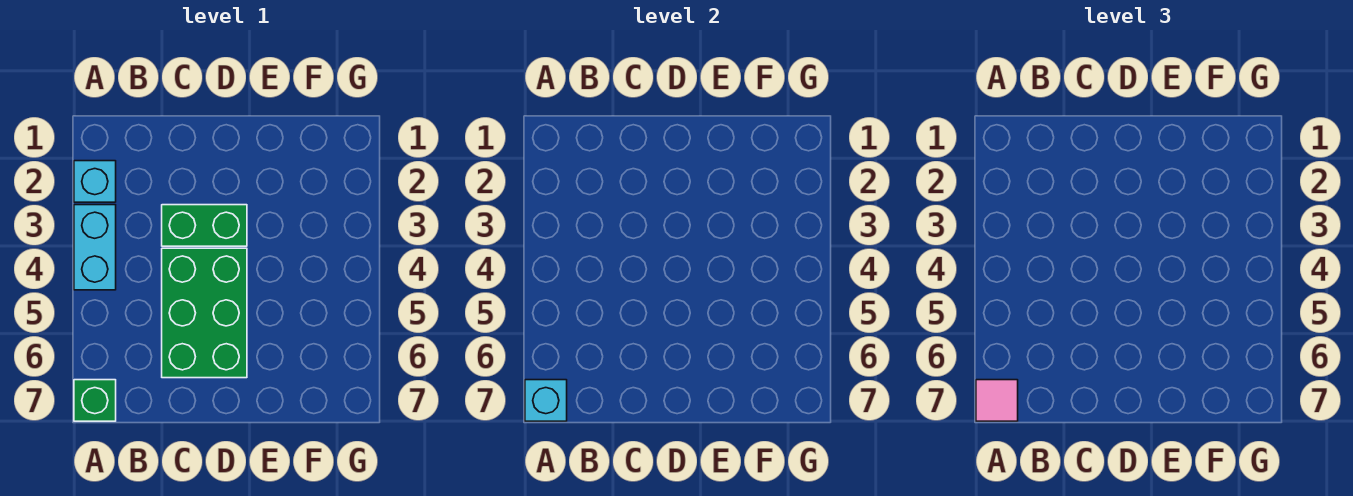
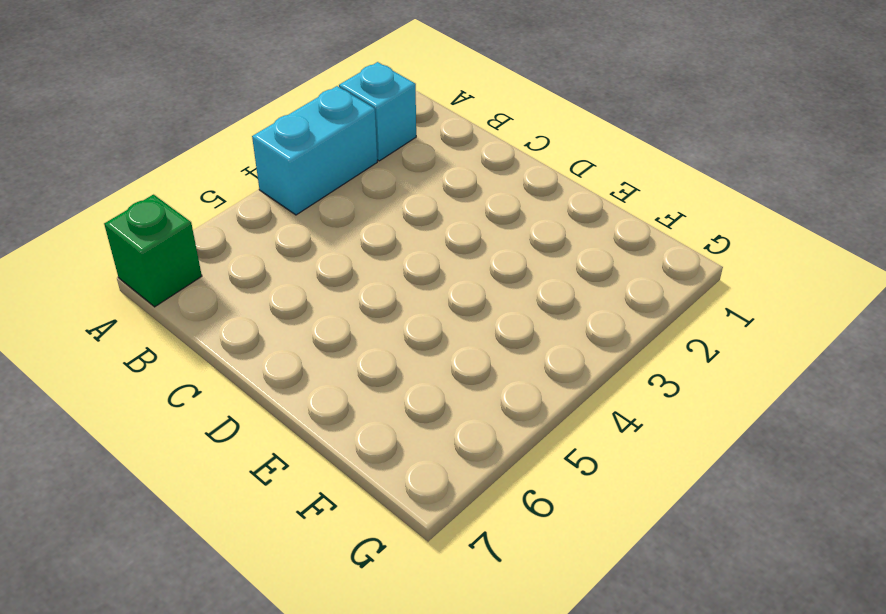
none -> green brick C3:D3 level 1
none -> green brick C4:D6 level 1

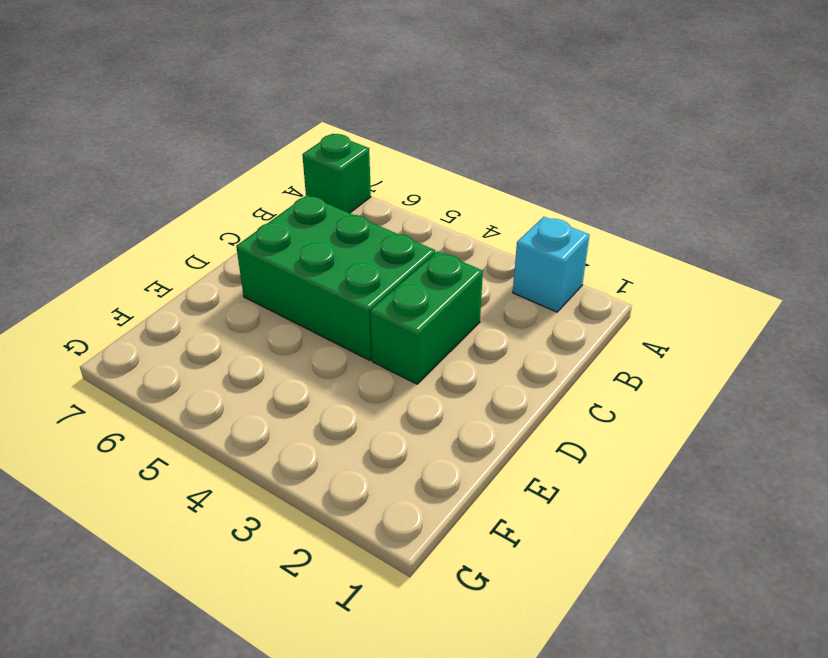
none -> cyan brick A3:A4 level 1
none -> cyan brick A7 level 2

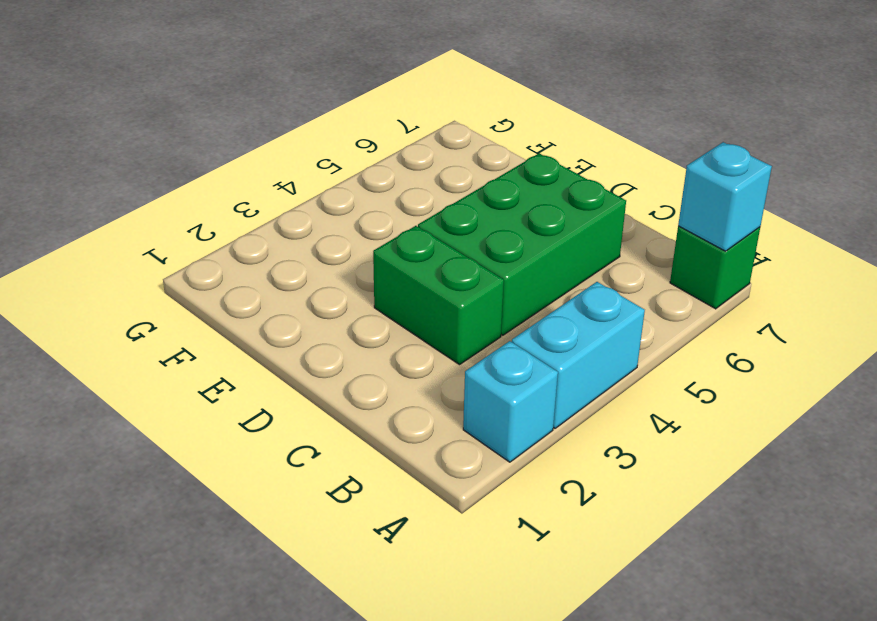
none -> pink tile A7 level 3

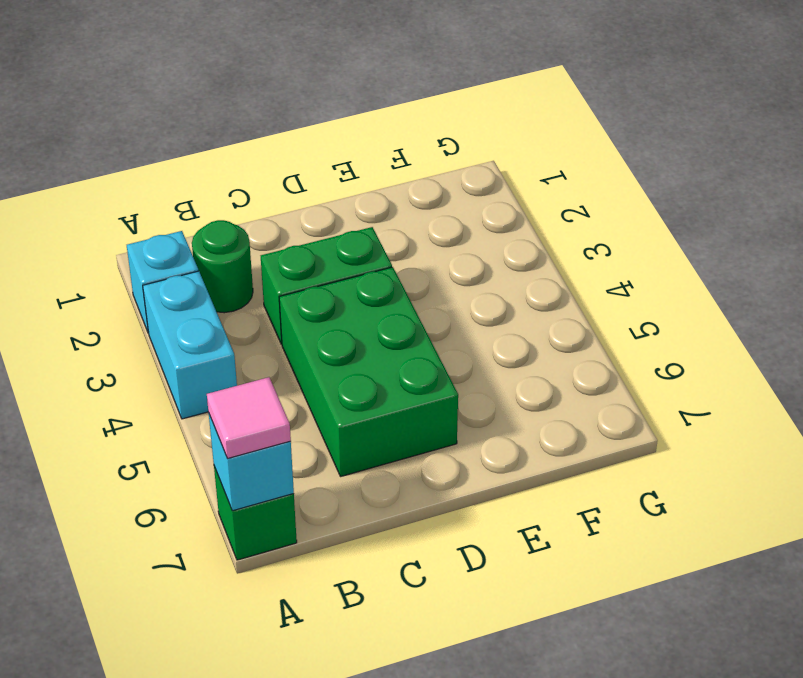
green round brick B2 level 1 -> none

